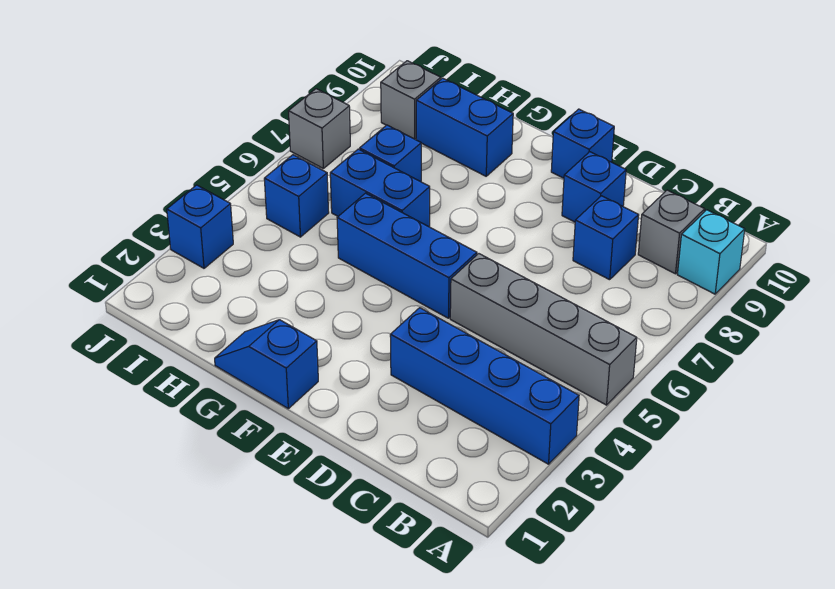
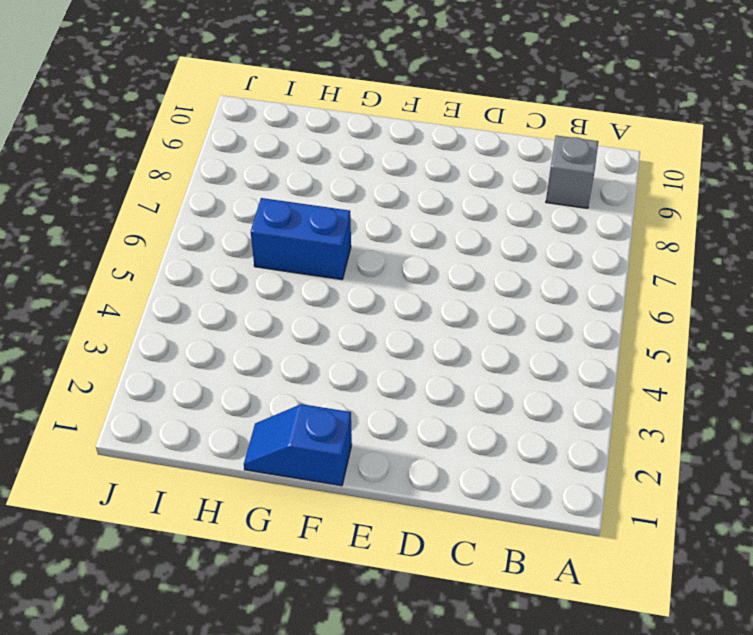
none -> blue brick A3:D3 level 1
none -> grey brick A5:D5 level 1
none -> cyan brick A9 level 1

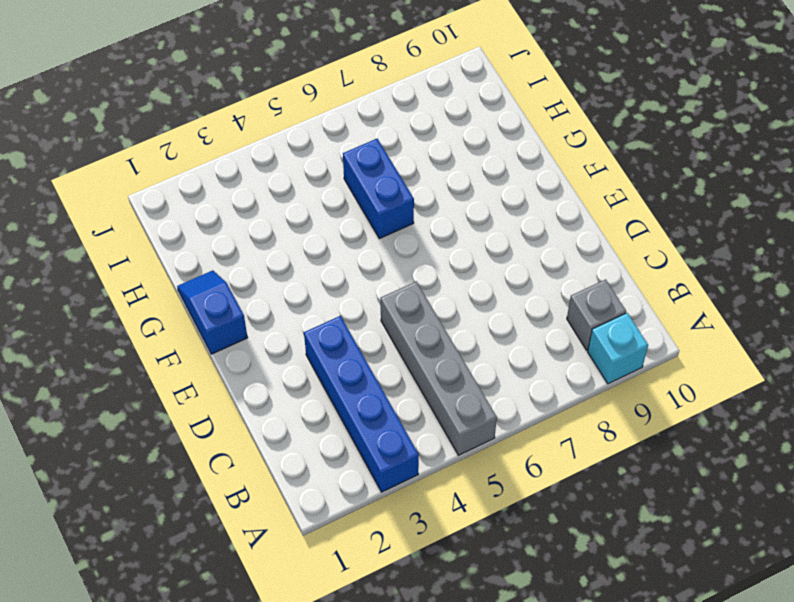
none -> blue brick C8 level 1
none -> blue brick D9 level 1
none -> blue brick E5:G5 level 1

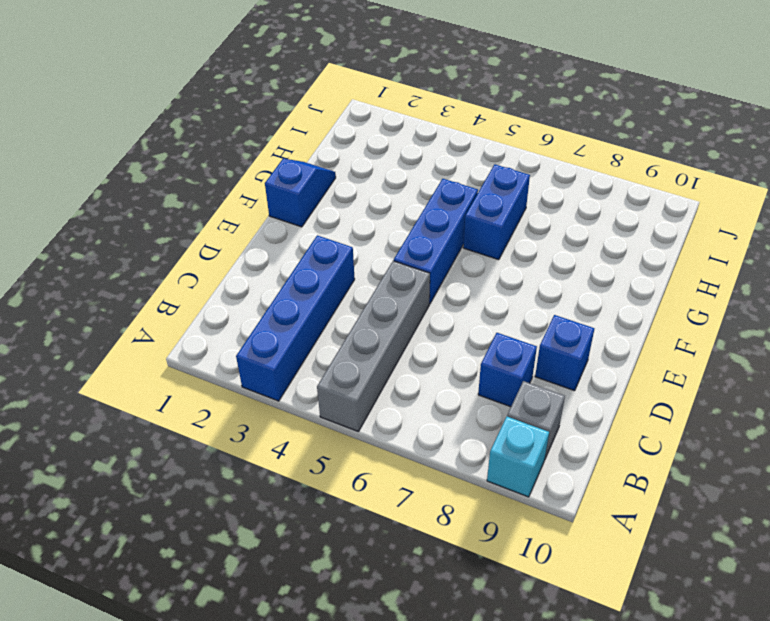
none -> blue brick E10 level 1
none -> blue brick G9:H9 level 1
none -> blue brick H7 level 1

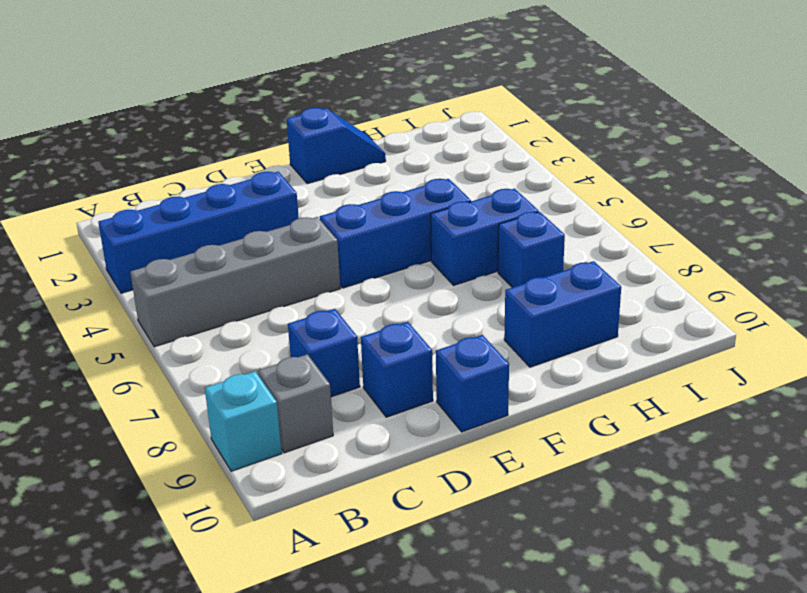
none -> blue brick I5 level 1
none -> grey brick I9 level 1
none -> blue brick J3 level 1

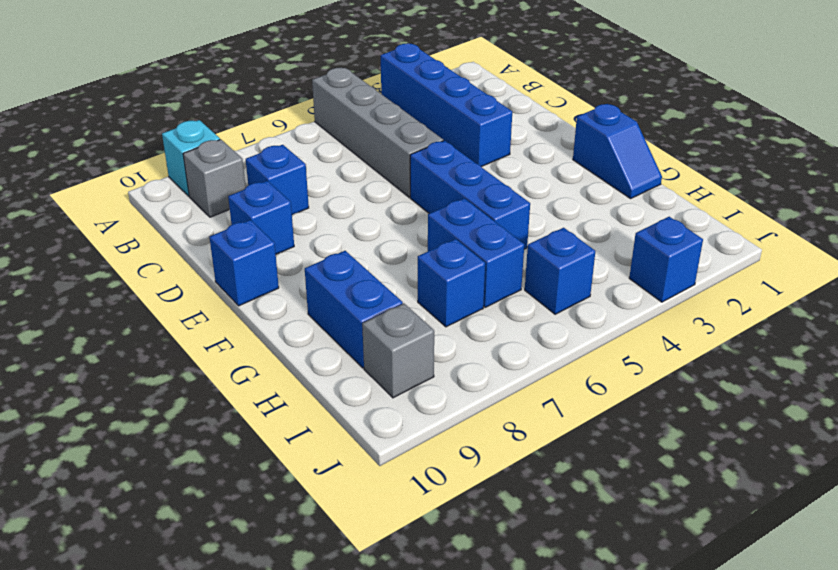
none -> grey brick J7 level 1

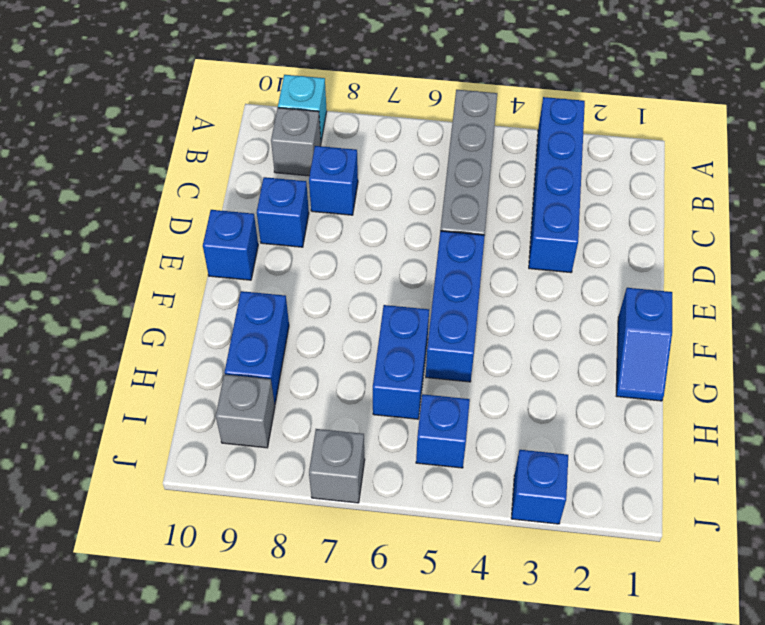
none -> blue brick H7 level 1

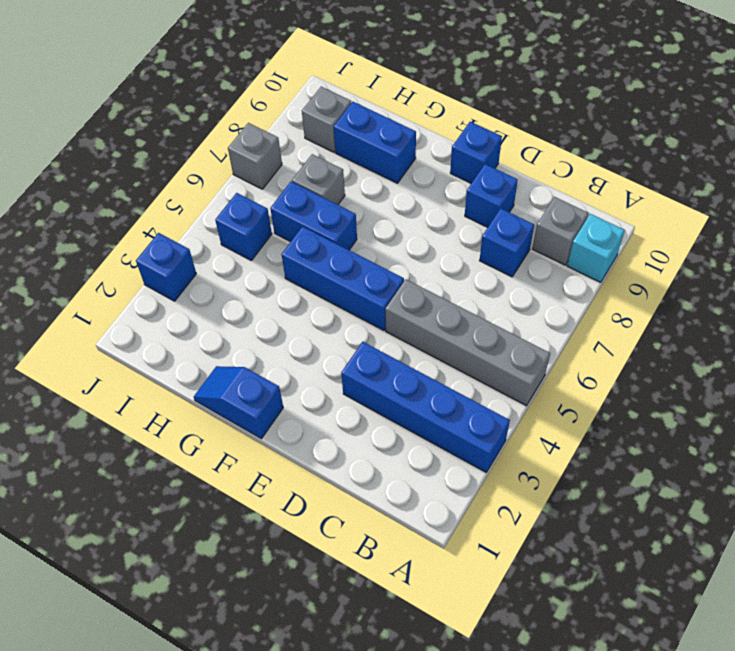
grey brick H7 level 1 -> blue brick H7 level 1

